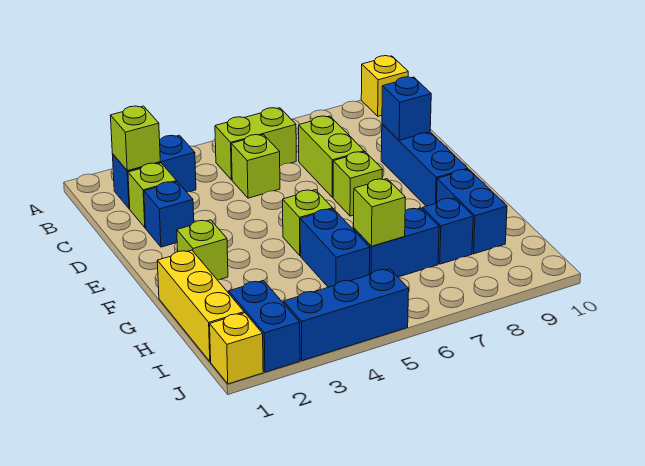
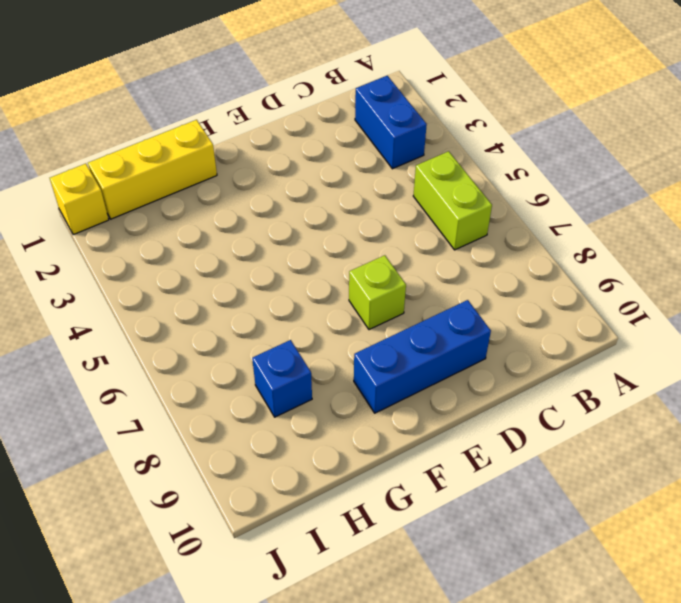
none -> yellow brick A10 level 1
none -> lime brick C2 level 1
none -> lime brick C5 level 1

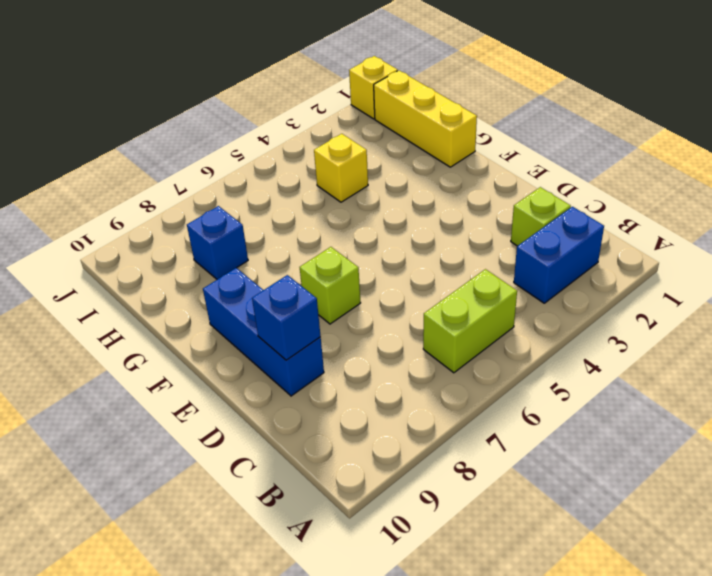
yellow brick H4 level 1 -> yellow brick A10 level 1
none -> lime brick C5 level 1
none -> lime brick C7:D7 level 1
none -> blue brick D2 level 1

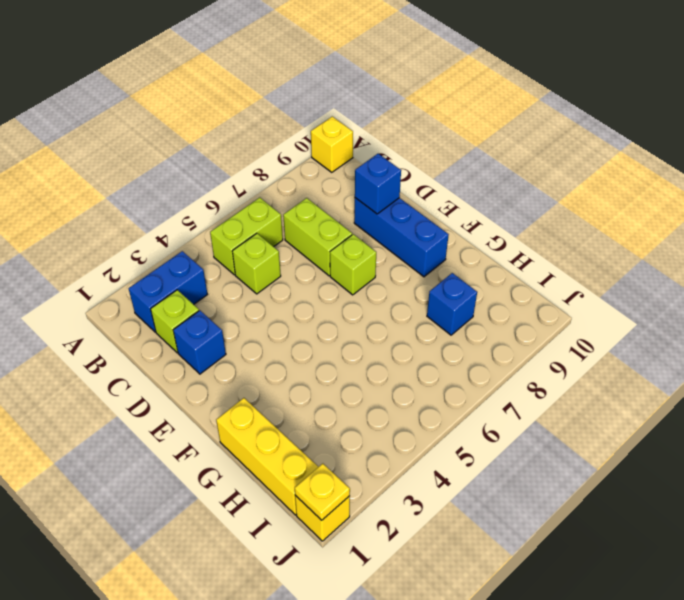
yellow plate J1 level 2 -> none
none -> lime brick F2 level 1
none -> lime brick F5 level 1
none -> blue brick G5:H5 level 1

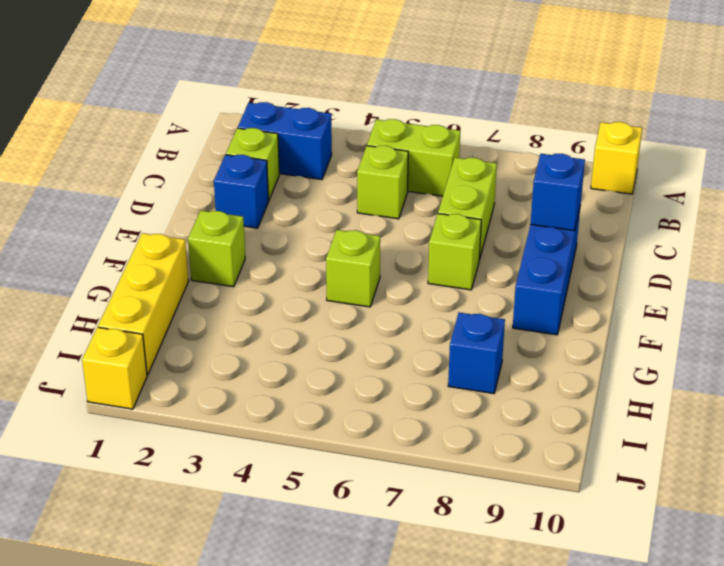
none -> blue brick G5:H5 level 1
none -> blue brick G9:H9 level 1
none -> blue brick H6:H7 level 1

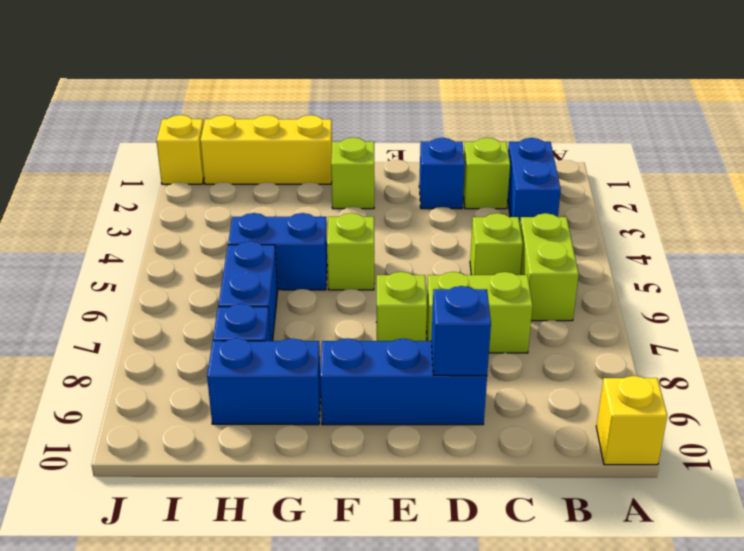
none -> blue brick I2:J2 level 1
none -> blue brick J3:J5 level 1
none -> lime brick B2 level 2

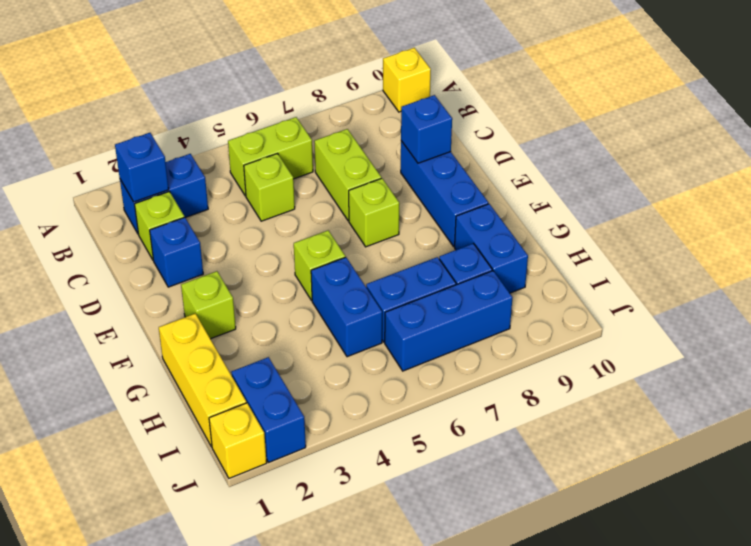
blue brick B2 level 2 -> lime brick B2 level 2
blue brick I6:I8 level 1 -> blue brick J3:J5 level 1
none -> lime brick H6 level 2

